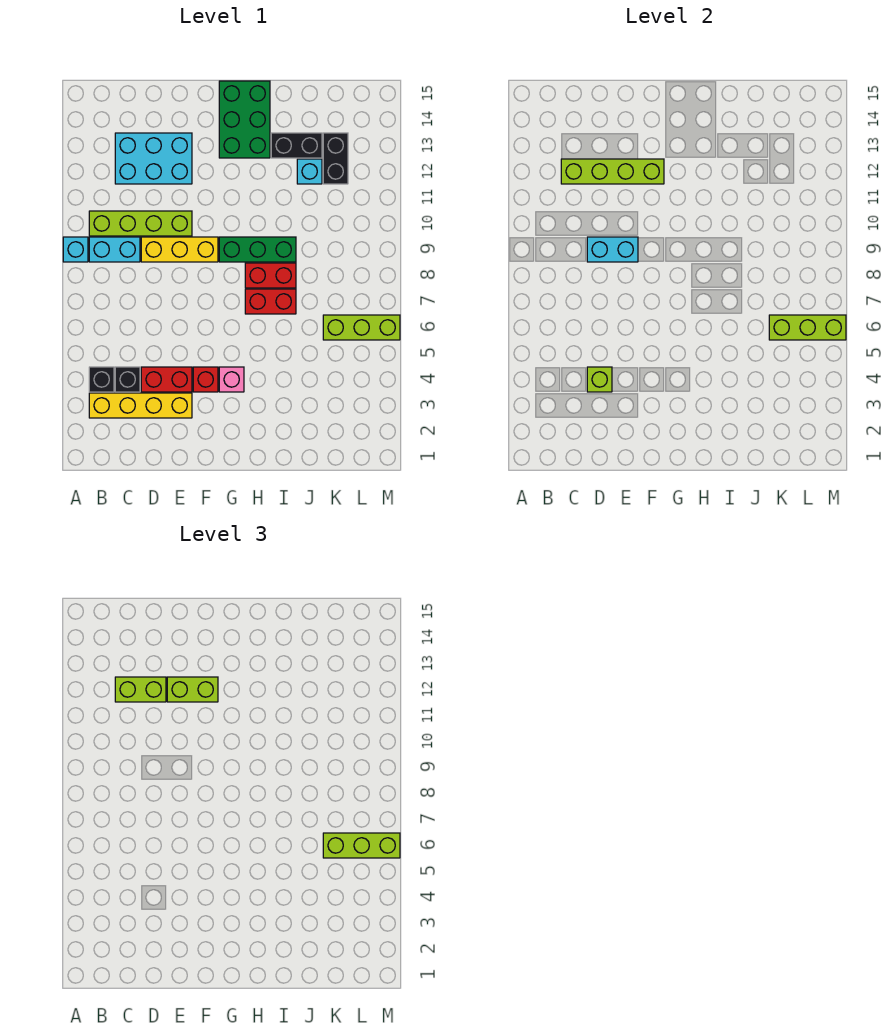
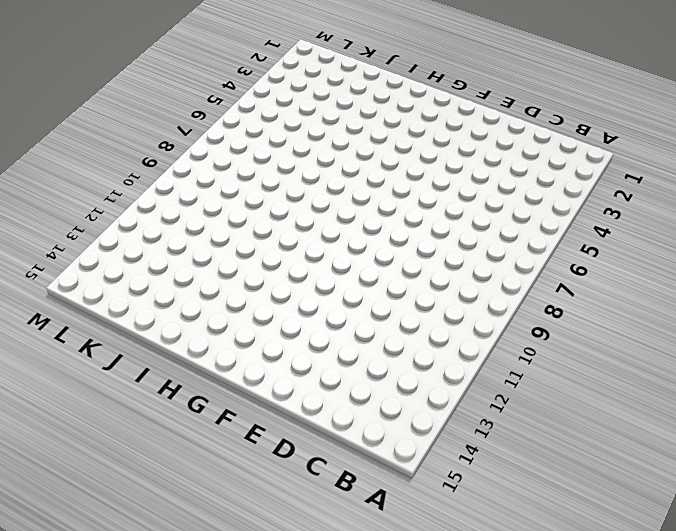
none -> cyan brick A9 level 1
none -> yellow brick B3:E3 level 1
none -> black brick B4 level 1

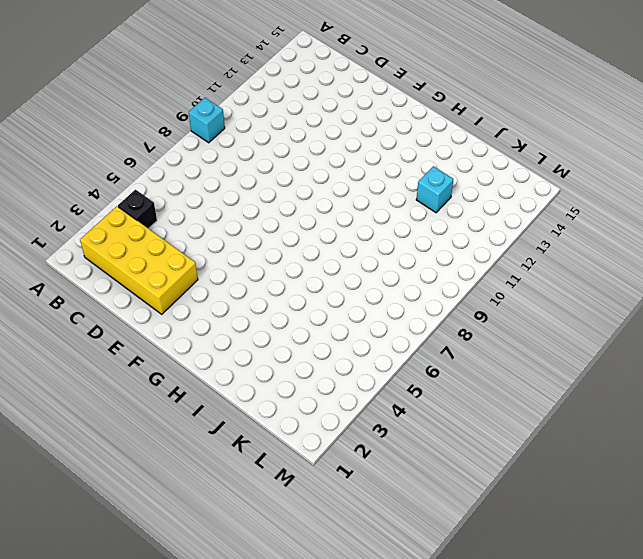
yellow brick B2:E3 level 1 -> yellow brick B3:E3 level 1
none -> cyan brick B9:C9 level 1
none -> lime brick B10:E10 level 1
none -> black brick C4 level 1

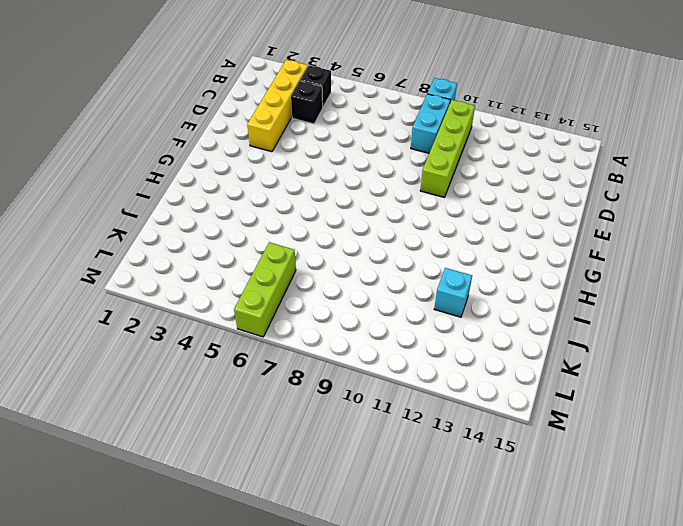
none -> cyan brick C12:E13 level 1
none -> red brick D4:E4 level 1
none -> yellow brick D9:F9 level 1

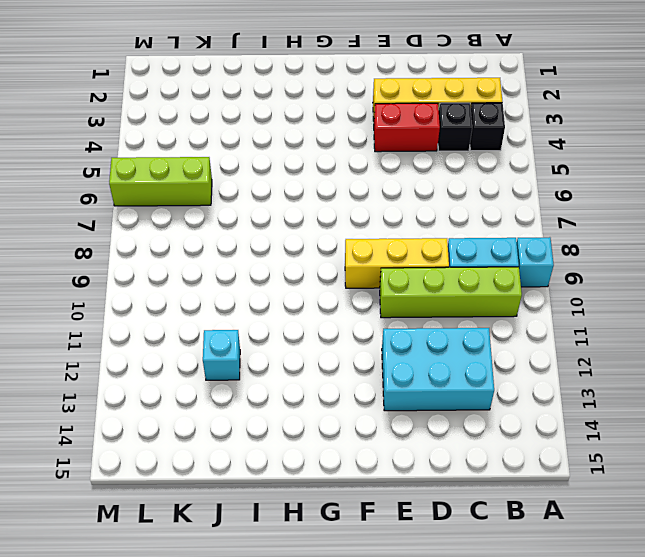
none -> red brick F4 level 1
none -> pink brick G4 level 1
none -> green brick G9:I9 level 1

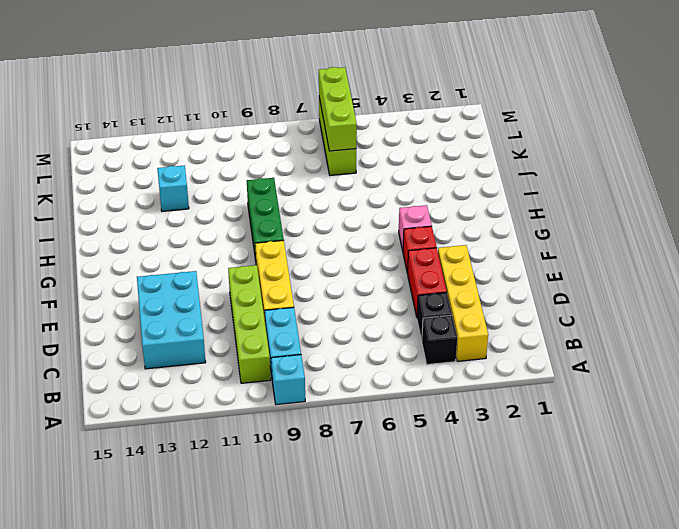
none -> green brick G13:H15 level 1
none -> red brick H7:I7 level 1
none -> red brick H8:I8 level 1

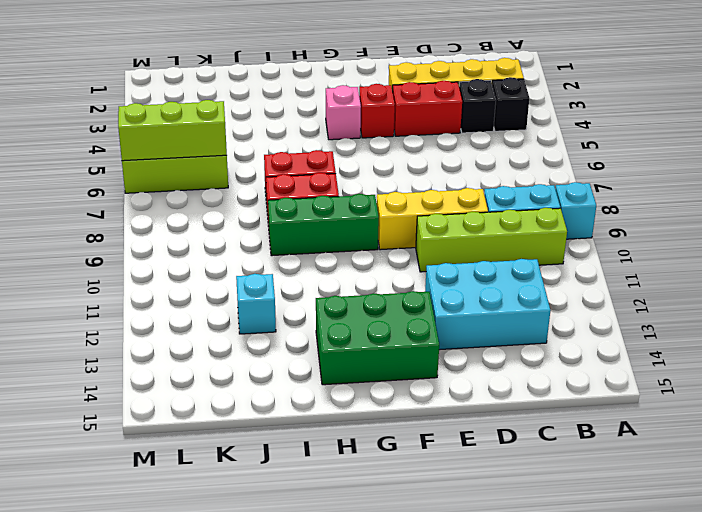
green brick F13:H14 level 1 -> green brick G13:H15 level 1
none -> black brick I13:J13 level 1
none -> black brick K12:K13 level 1
none -> lime brick C12:F12 level 2

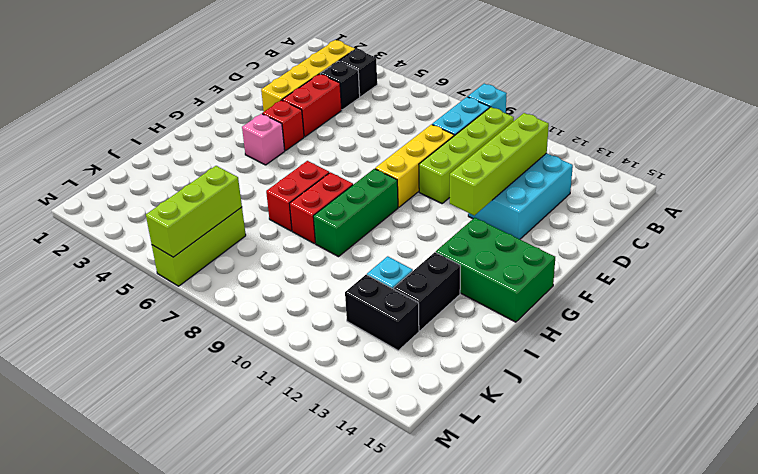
none -> lime brick D4 level 2
none -> cyan brick D9:E9 level 2
none -> lime brick C12:D12 level 3

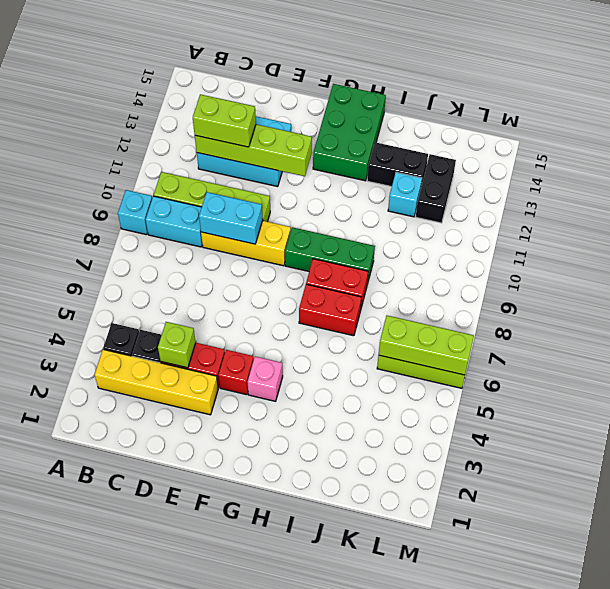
none -> lime brick E12:F12 level 3
none -> lime brick K6:M6 level 3

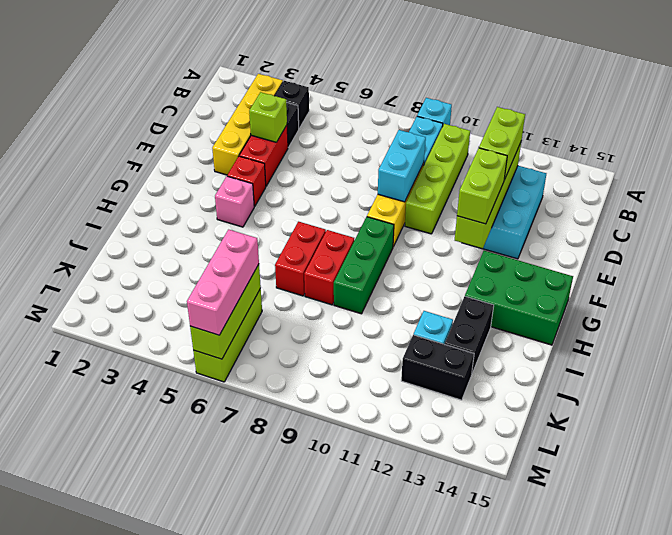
pink brick K6:M6 level 3 -> lime brick K6:M6 level 3

